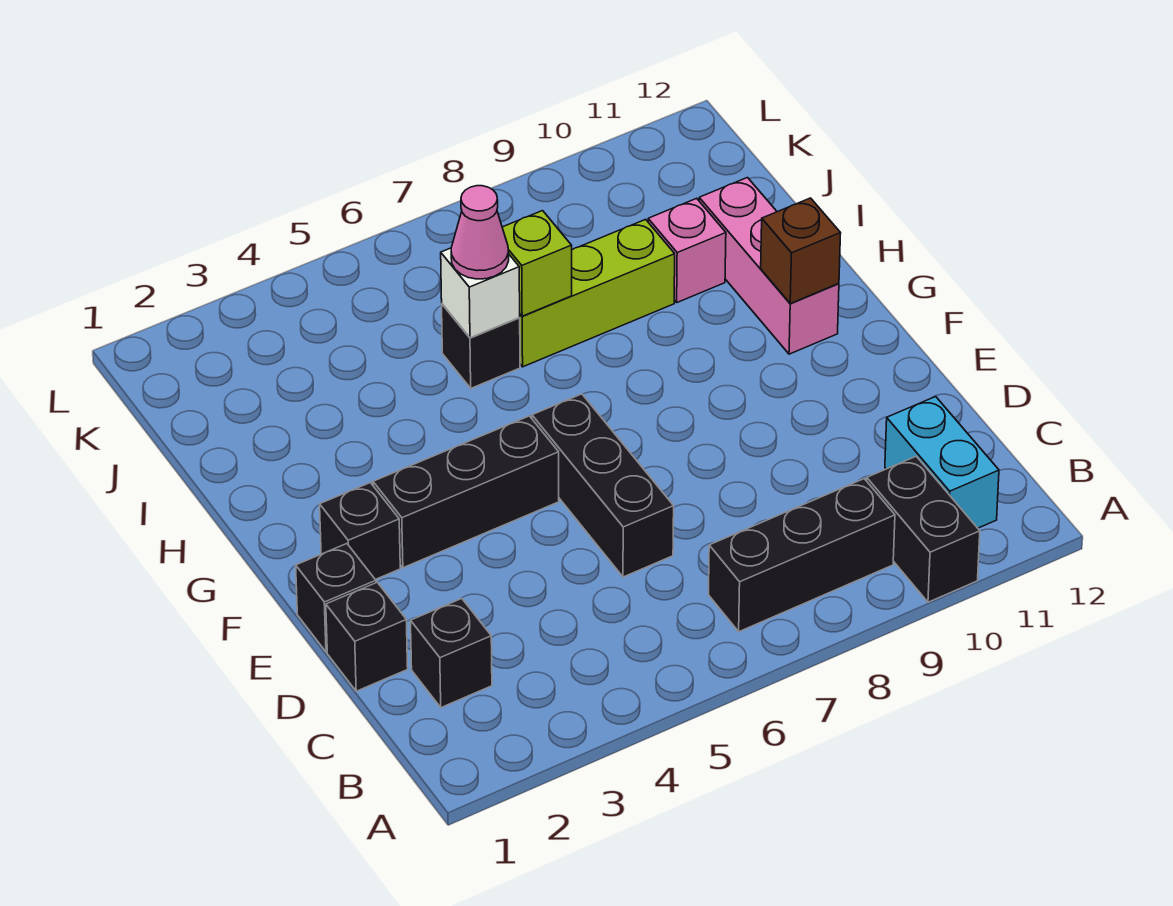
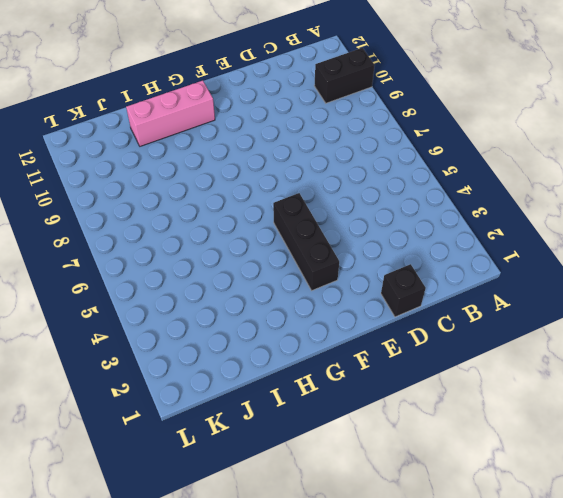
none -> black brick B7:B9 level 1
none -> cyan brick B11:C11 level 1
none -> black brick C2 level 1

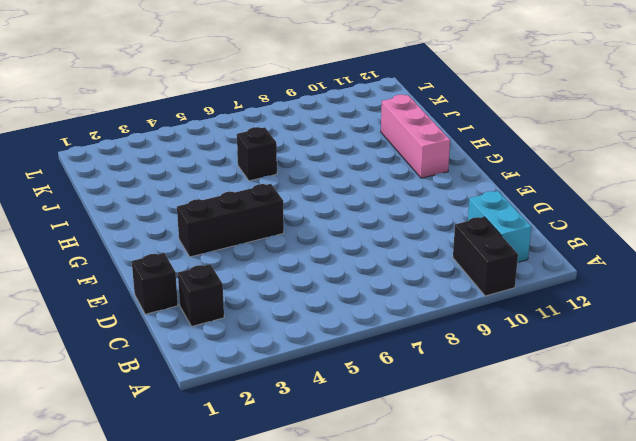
none -> black brick B7:B9 level 1
none -> black brick D6:F6 level 1
none -> black brick E1 level 1

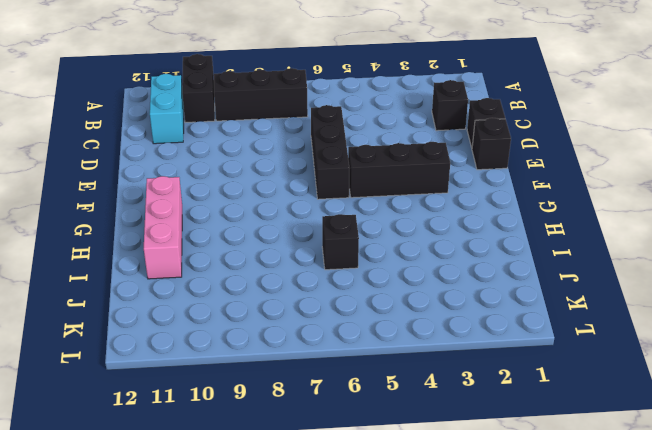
none -> black brick F2 level 1
none -> lime brick I7:I9 level 1
none -> pink brick I10 level 1

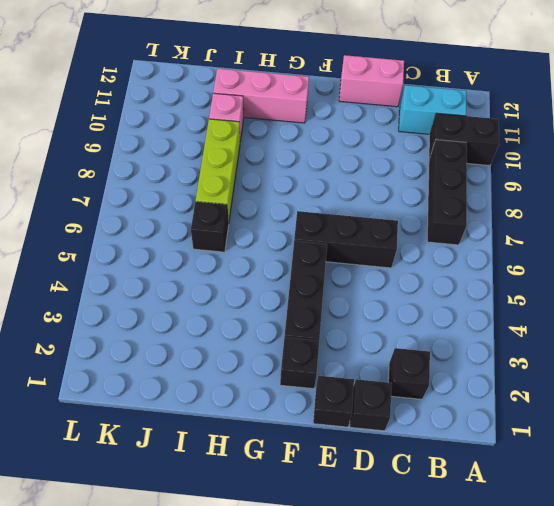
pink brick D12:E12 level 1 -> none
none -> brown brick G11 level 2
none -> white brick I6 level 2
none -> lime brick I7 level 2

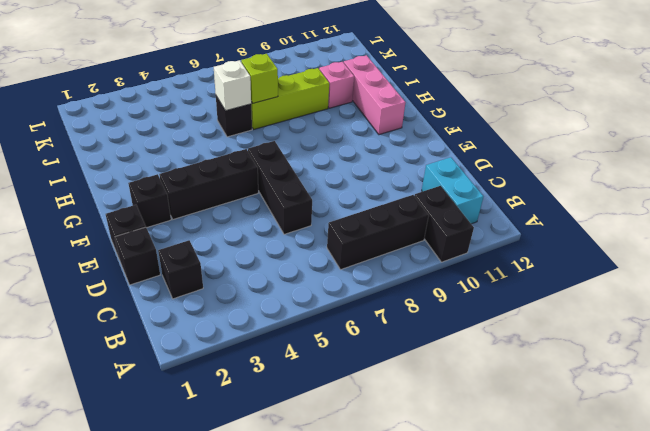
none -> brown brick G11 level 2
none -> pink cone I6 level 3

